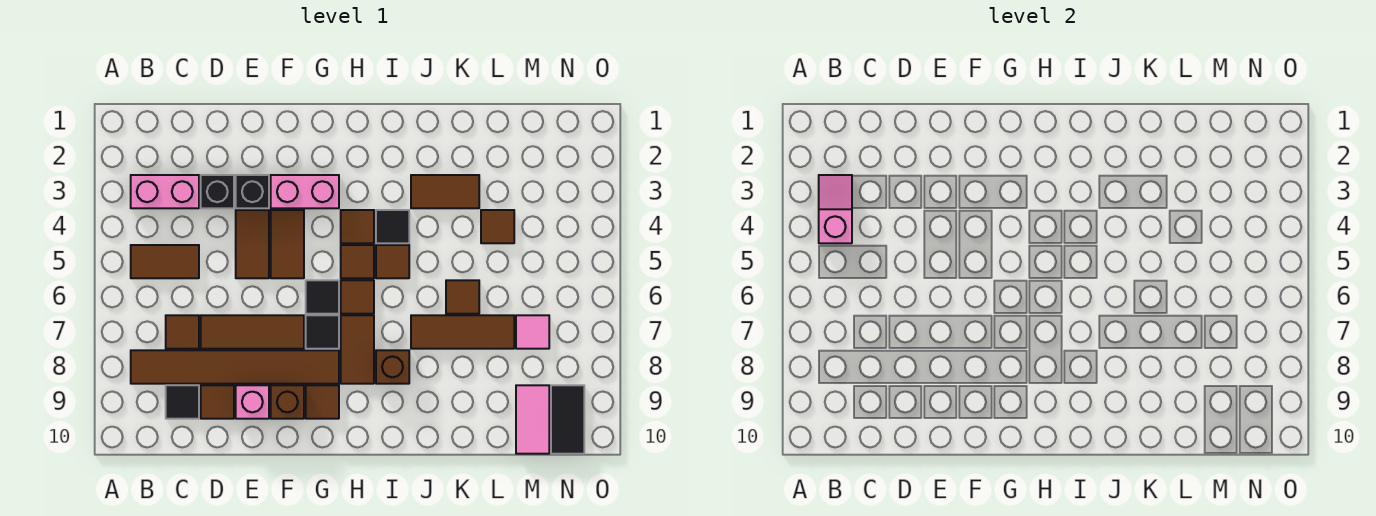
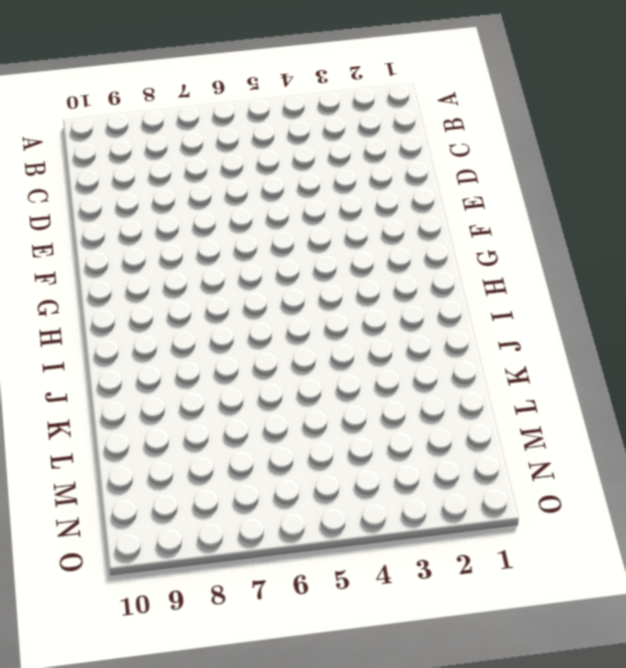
none -> pink brick B3:C3 level 1
none -> brown tile B5:C5 level 1
none -> brown tile B8:G8 level 1
none -> brown tile C7 level 1

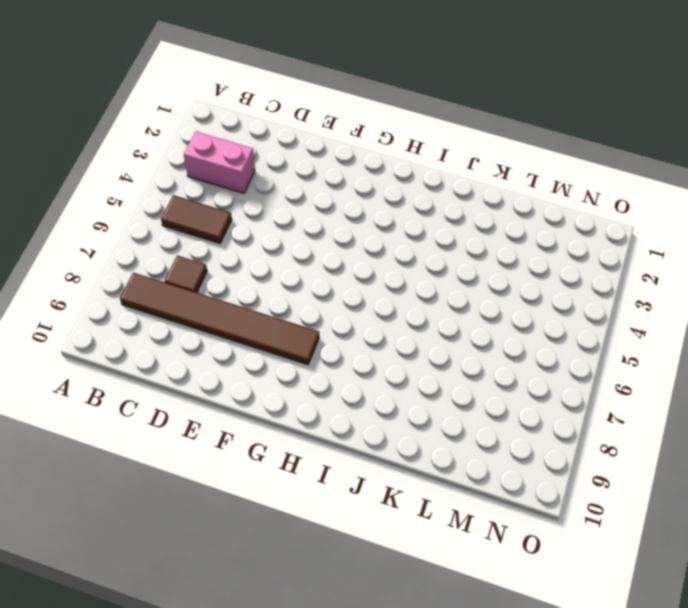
none -> black tile C9 level 1
none -> black brick D3 level 1
none -> brown tile D7:F7 level 1
none -> brown tile D9 level 1

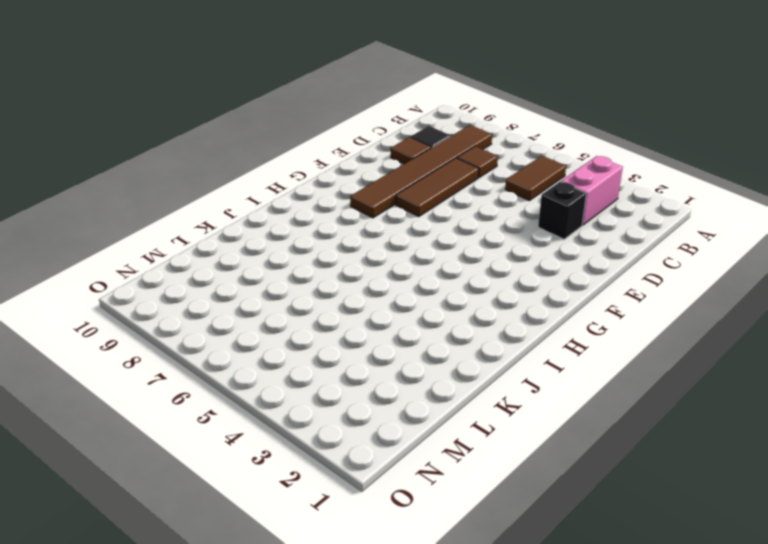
none -> black brick E3 level 1
none -> brown tile E4:E5 level 1
none -> pink brick E9 level 1
none -> pink brick F3:G3 level 1

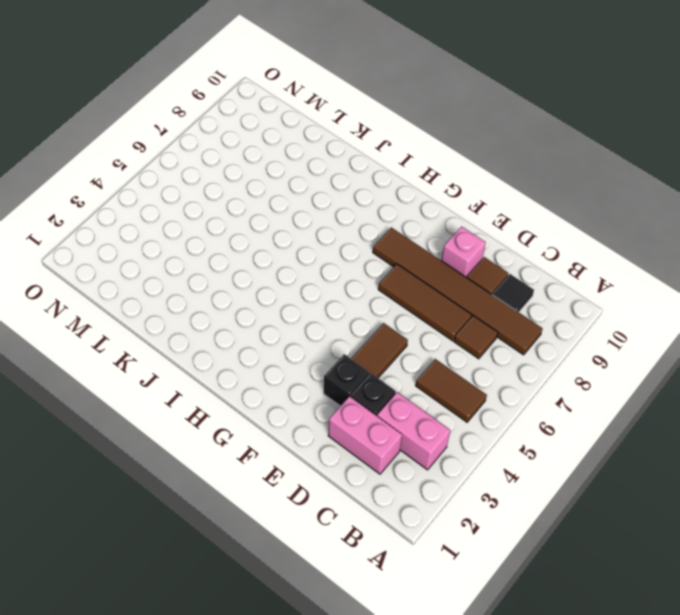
pink brick C2:D2 level 1 -> pink brick F3:G3 level 1
none -> brown tile F4:F5 level 1
none -> brown brick F9 level 1
none -> black tile G6 level 1
none -> black tile G7 level 1

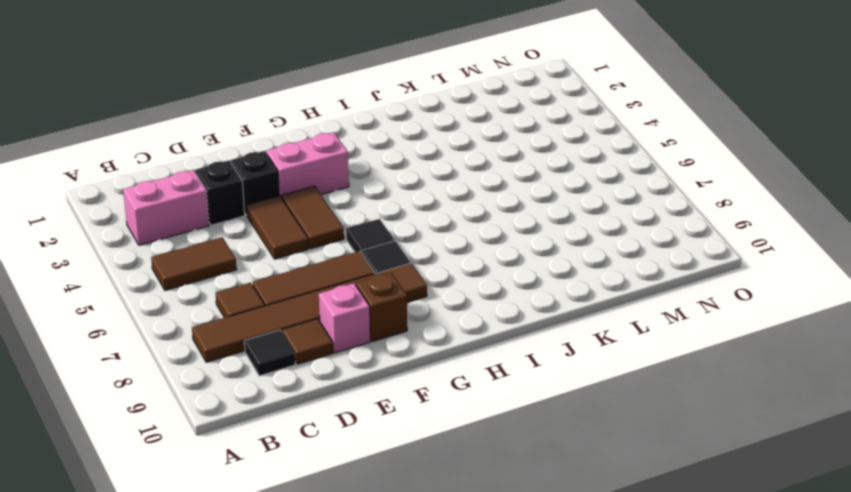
none -> brown tile G9 level 1
none -> brown tile H4 level 1
none -> brown tile H5 level 1
none -> brown tile H6 level 1

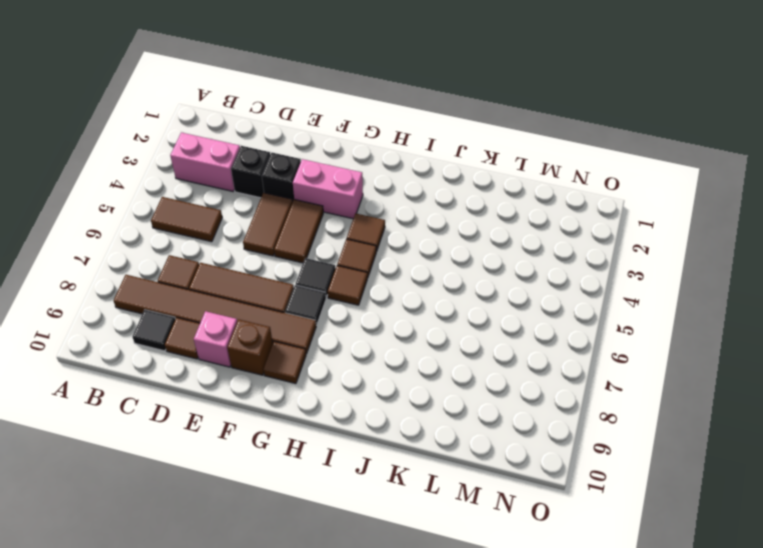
none -> brown tile H7:H8 level 1
none -> black tile I4 level 1
none -> brown tile I5 level 1
none -> brown brick I8 level 1

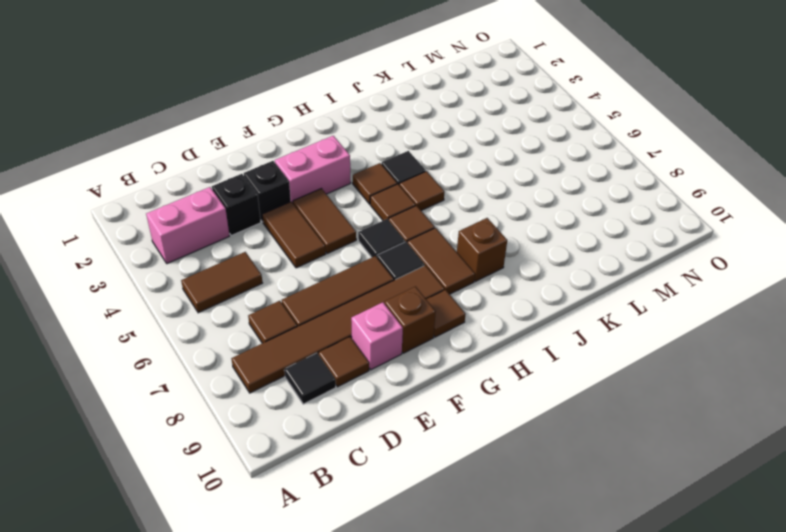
none -> brown tile J3:K3 level 1
none -> brown tile J7:L7 level 1
none -> brown tile K6 level 1
none -> brown tile L4 level 1

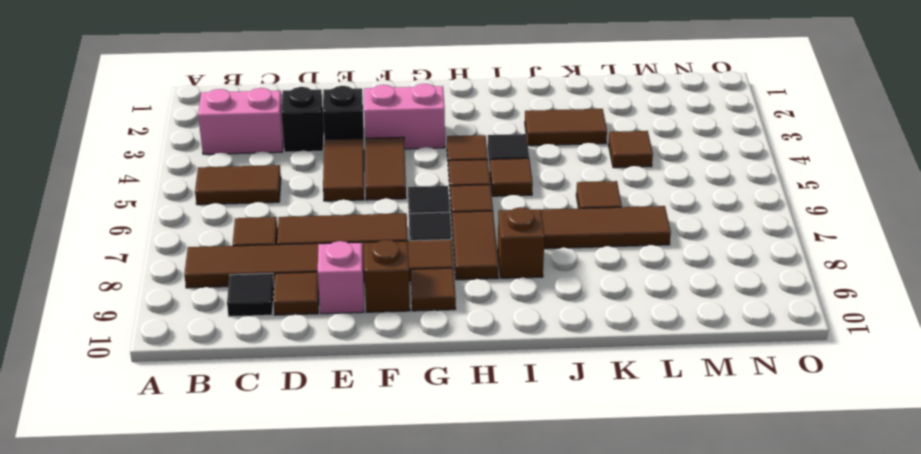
none -> pink tile M7 level 1
none -> pink tile M9:M10 level 1
none -> black tile N9:N10 level 1
none -> pink slope B3:B4 level 2 top 4

